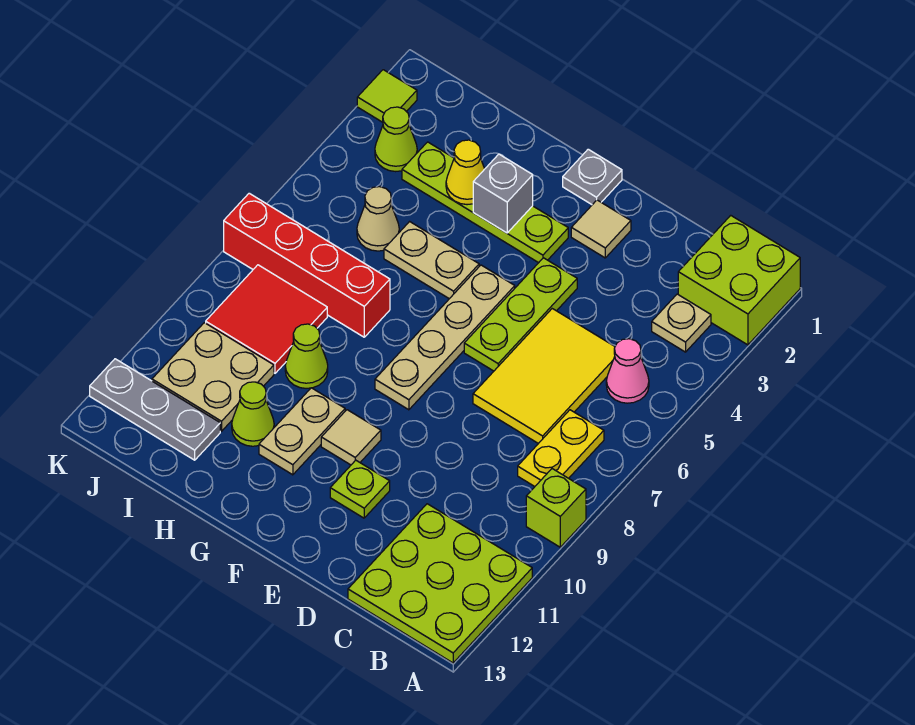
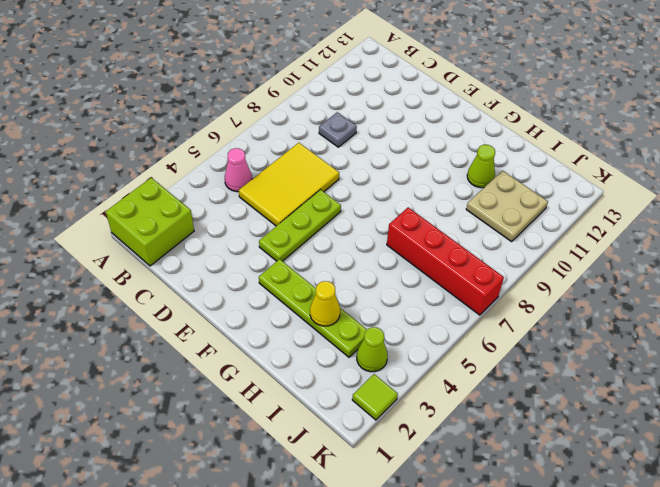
grey plate C9 level 1 -> grey plate F1 level 1
none -> lime brick A9 level 1
none -> lime plate A11:C13 level 1
none -> tan plate B3 level 1

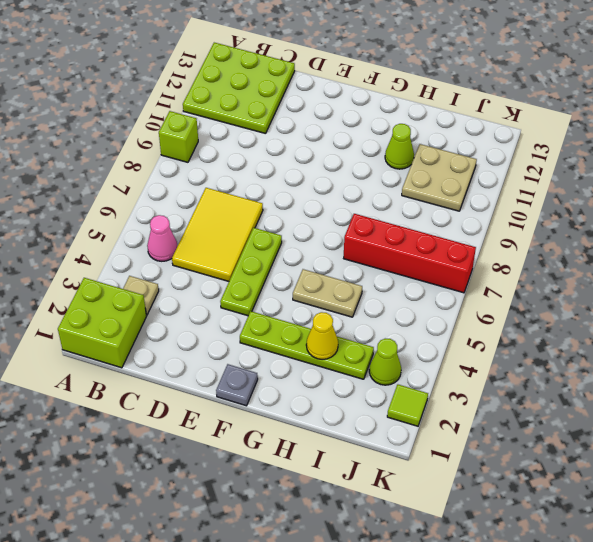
none -> yellow plate B7:B8 level 1
none -> tan tile E2 level 1
none -> lime plate E11 level 1

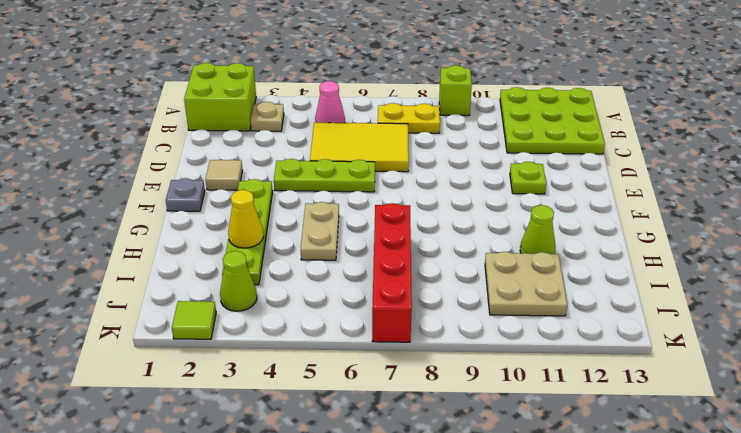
none -> tan plate F5:F8 level 1
none -> tan tile F10 level 1
none -> tan plate G10:G11 level 1

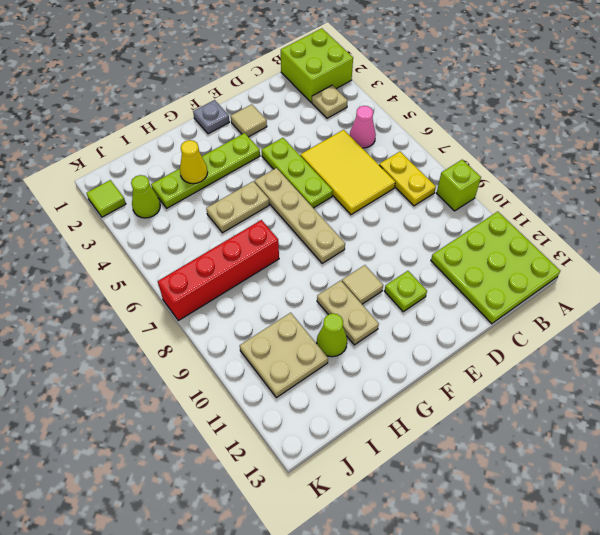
none -> lime cone H9 level 1
none -> tan cone I5 level 1
none -> red tile I8:J9 level 1

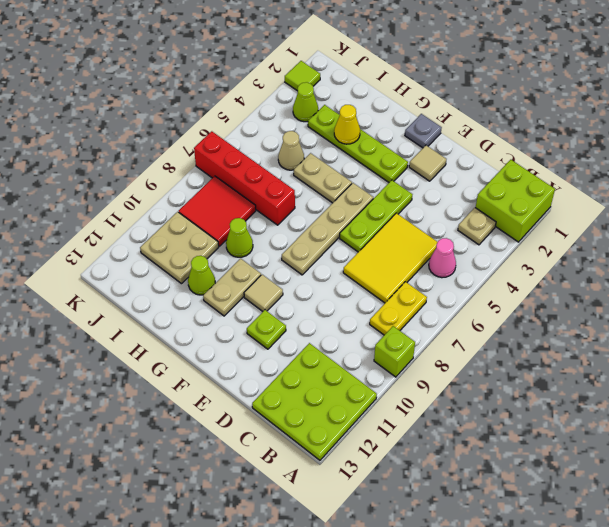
none -> grey plate I12:K12 level 1
none -> grey brick G3 level 2

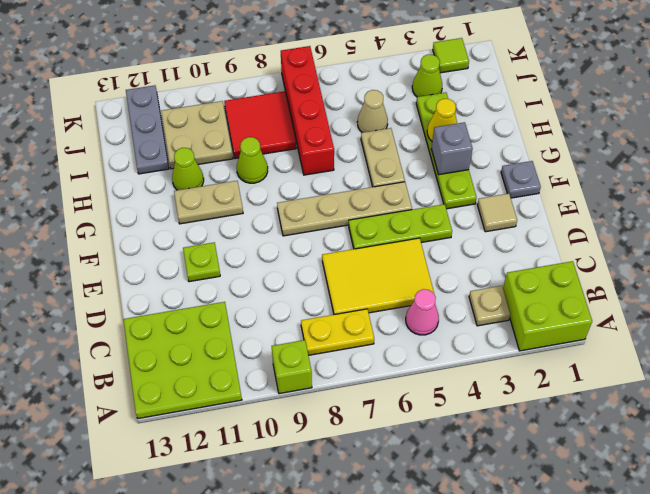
none -> tan tile F10 level 1

